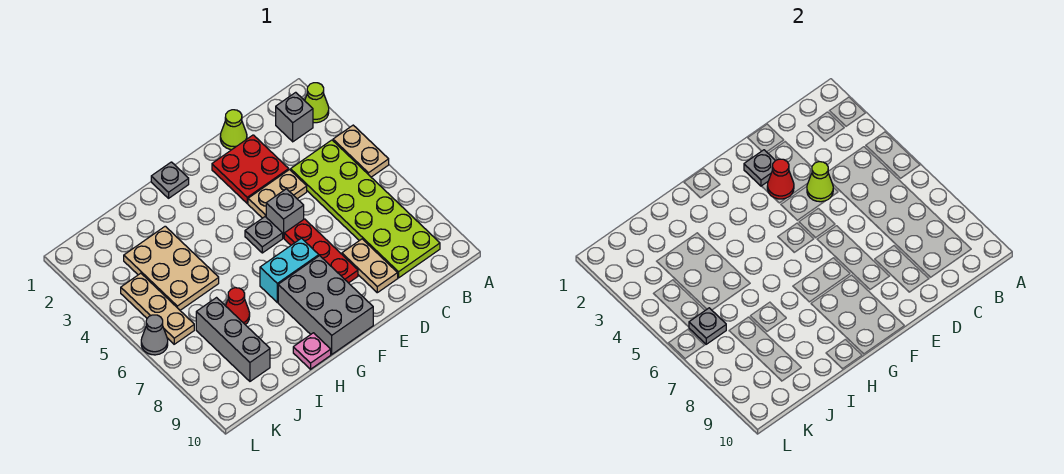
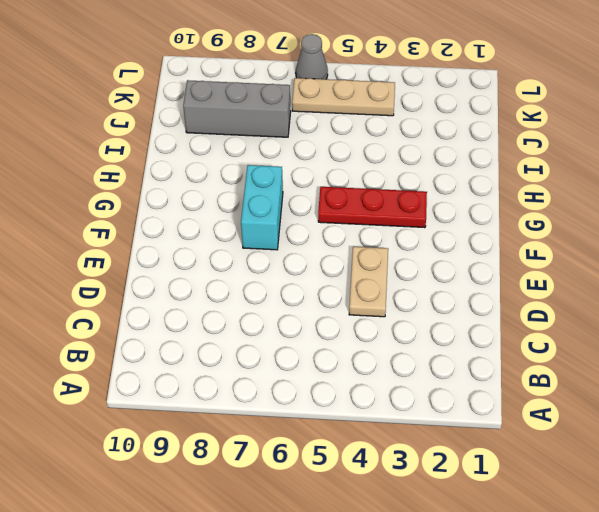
red plate G3:G5 level 1 -> red plate E6:E8 level 1
none -> lime cone A2 level 1
none -> tan plate A4:A5 level 1
none -> grey brick B2 level 1

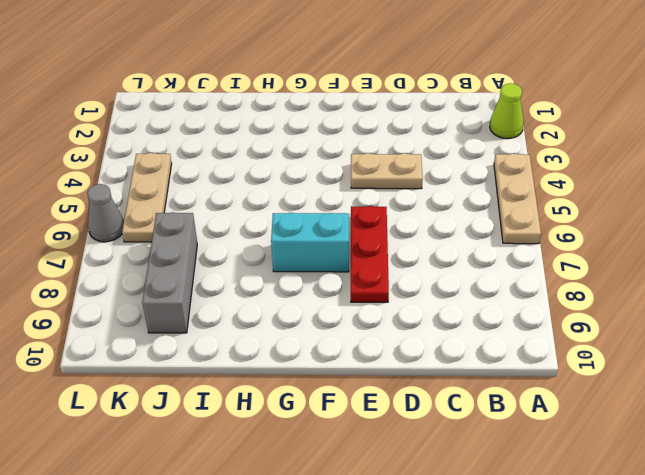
tan plate A4:A6 level 1 -> tan plate A4:A5 level 1
none -> grey brick B2 level 1
none -> lime plate B4:C9 level 1
none -> lime cone D1 level 1

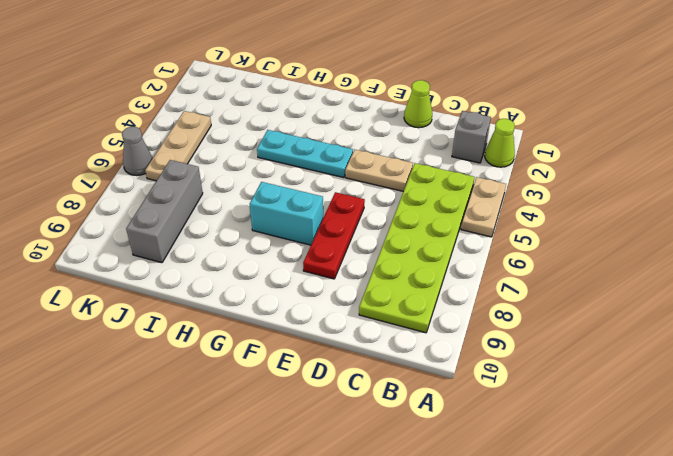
cyan plate F4:H4 level 1 -> none
none -> red plate D2:E3 level 1
none -> tan plate D8:D9 level 1
none -> grey brick E5 level 1

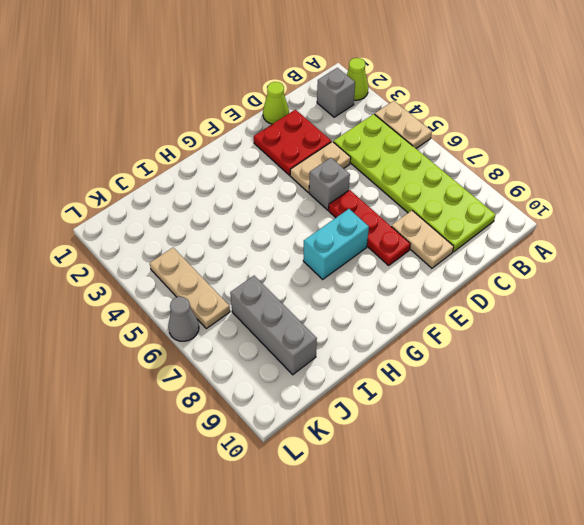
none -> grey plate F5 level 1
none -> grey brick F8:G10 level 1
none -> grey plate G1 level 1

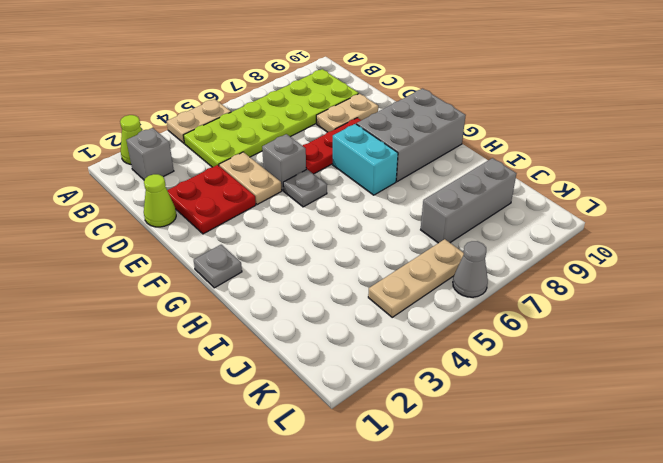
none -> pink plate H10 level 1
none -> tan plate I3:J5 level 1
none -> red cone I7 level 1

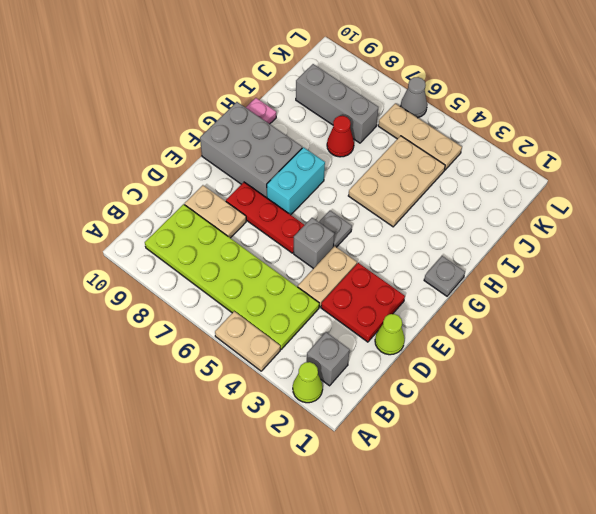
tan plate H4:J5 level 1 -> tan plate I3:J5 level 1
none -> lime cone D4 level 2
none -> grey plate E2 level 2
none -> red cone E3 level 2

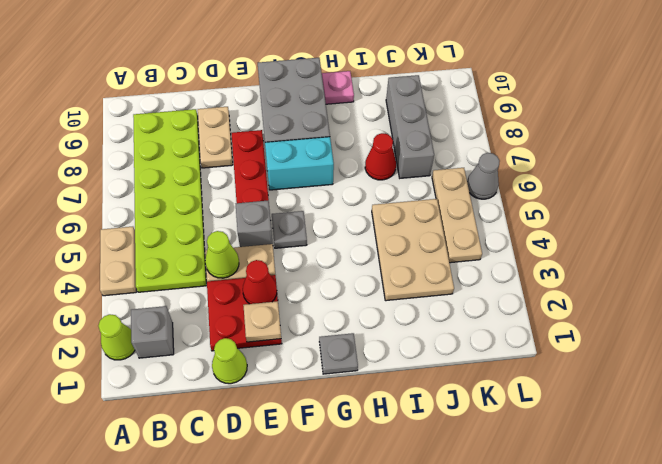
tan plate E2 level 2 -> grey plate E2 level 2
none -> grey plate K6 level 2

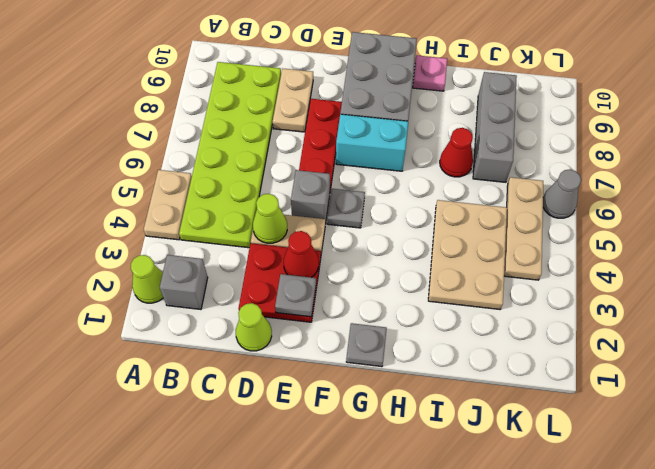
none -> grey plate K6 level 2

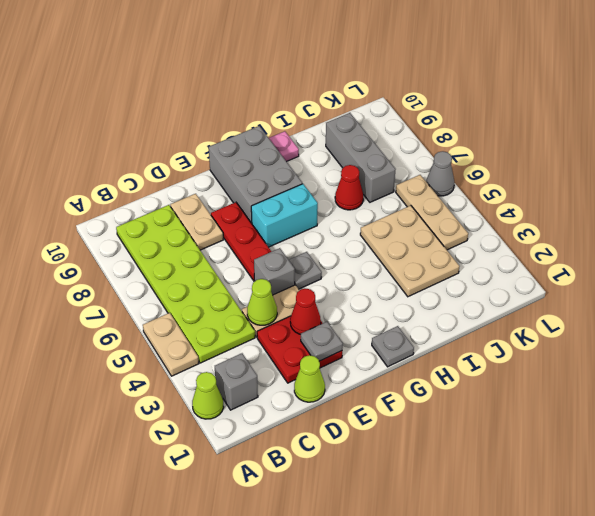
none -> grey plate K6 level 2

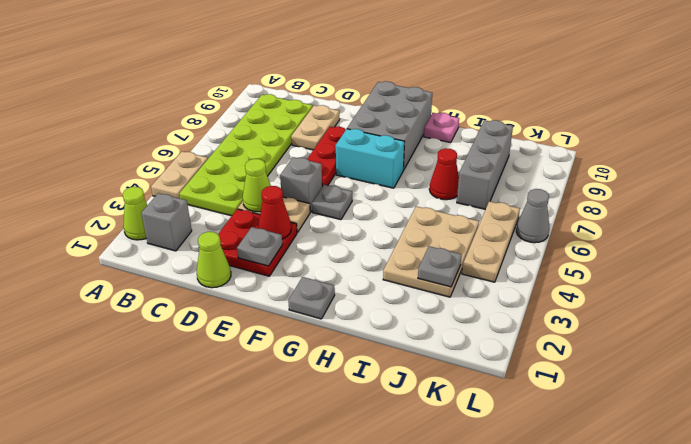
grey plate J3 level 2 -> grey plate K6 level 2

